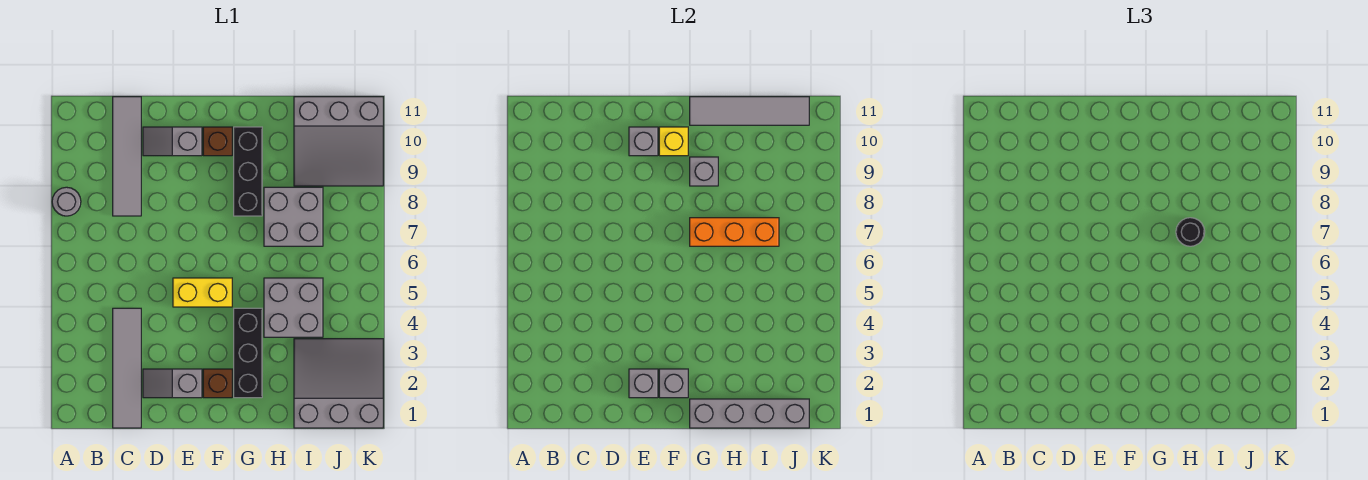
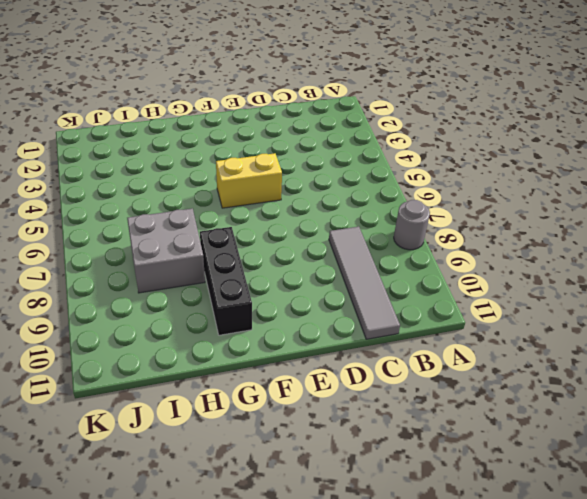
none -> grey tile C1:C4 level 1
none -> grey slope D2:E2 level 1 top E
none -> grey slope D10:E10 level 1 top E

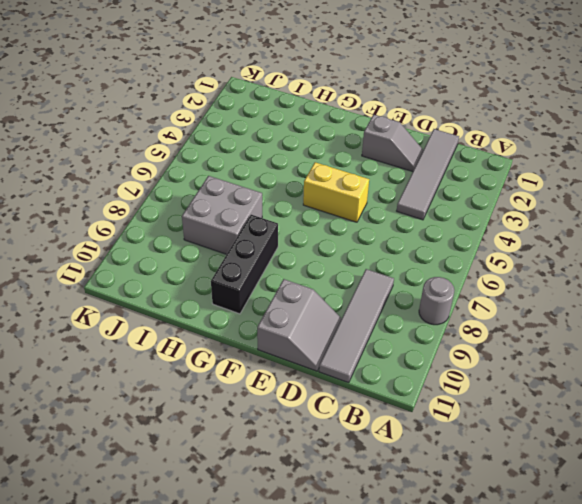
grey slope D10:E11 level 1 top E -> grey slope D10:E10 level 1 top E
none -> brown brick F2 level 1
none -> brown brick F10 level 1
none -> black brick G2:G4 level 1

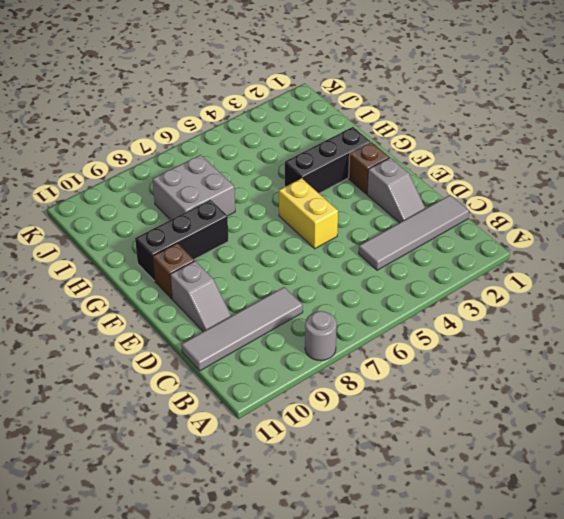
none -> grey brick H4:I5 level 1
none -> grey slope I1:K3 level 1 top 1
none -> grey slope I9:K11 level 1 top 11

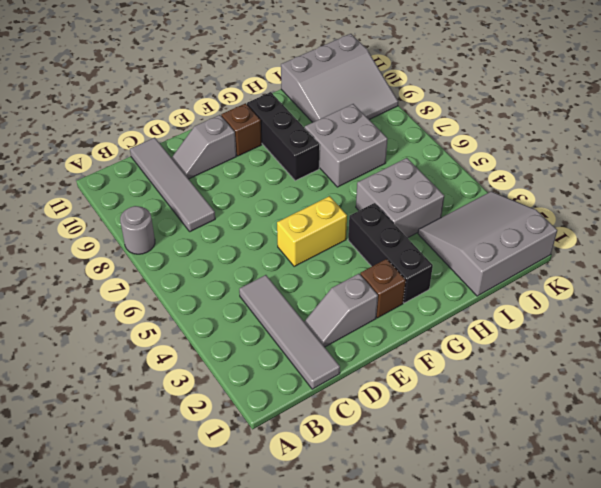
none -> grey brick E2 level 2
none -> grey brick E10 level 2
none -> grey brick F2 level 2

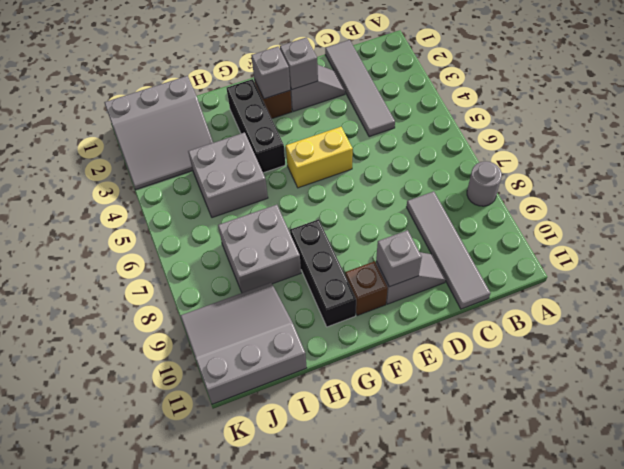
none -> yellow brick F10 level 2
none -> grey brick G1:J1 level 2
none -> orange brick G7:I7 level 2

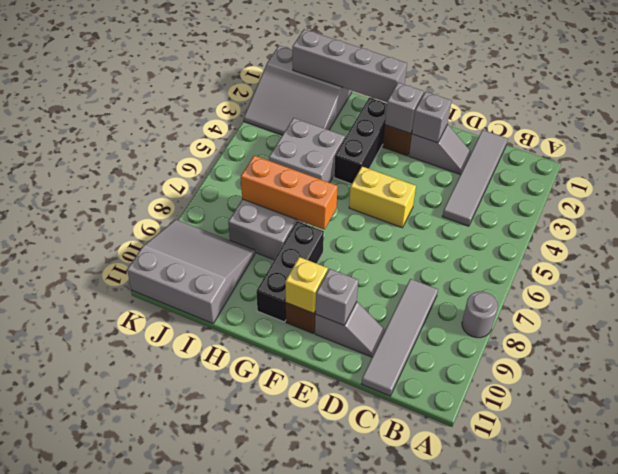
none -> grey brick G9 level 2
none -> grey tile G11:J11 level 2
none -> black round brick H7 level 3

